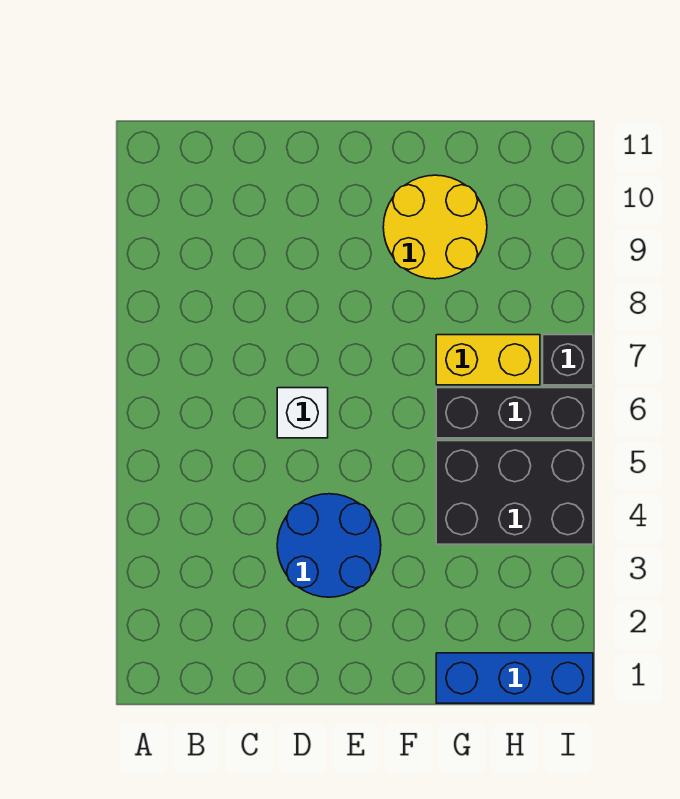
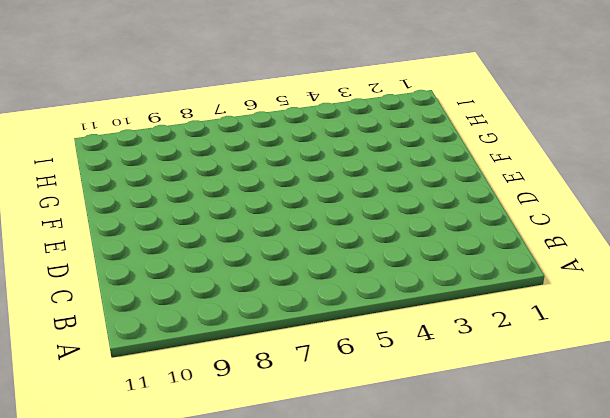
none -> blue round brick D3:E4 level 1
none -> white brick D6 level 1

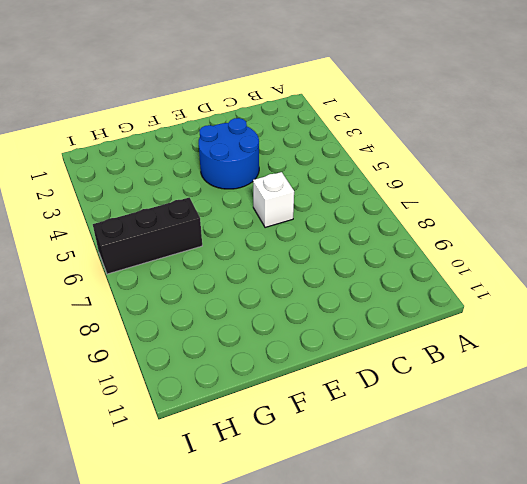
none -> yellow round brick F9:G10 level 1
none -> blue brick G1:I1 level 1

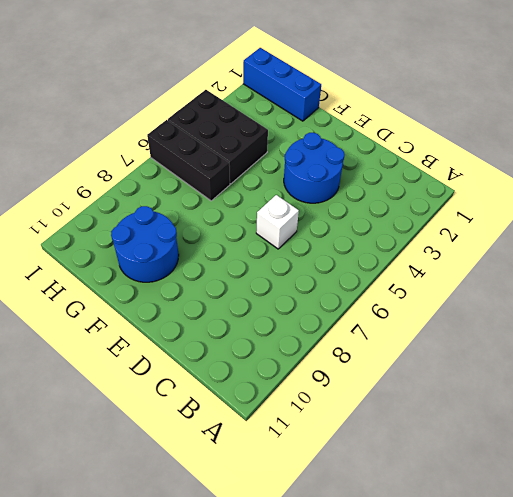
blue round brick F9:G10 level 1 -> yellow round brick F9:G10 level 1
none -> yellow brick G7:H7 level 1
none -> black brick I7 level 1

